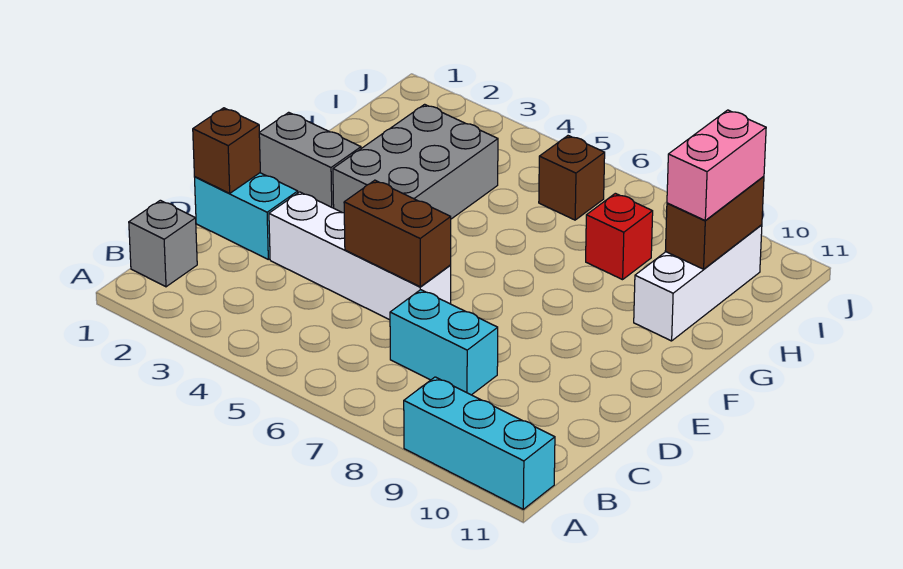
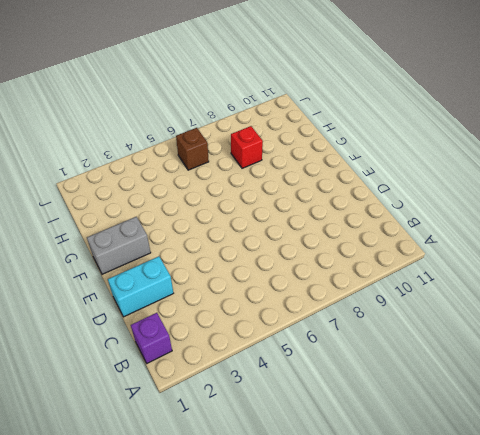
purple brick B1 level 1 -> grey brick B1 level 1
none -> cyan brick A9:A11 level 1
none -> cyan brick C7:C8 level 1
none -> white brick D3:D6 level 1

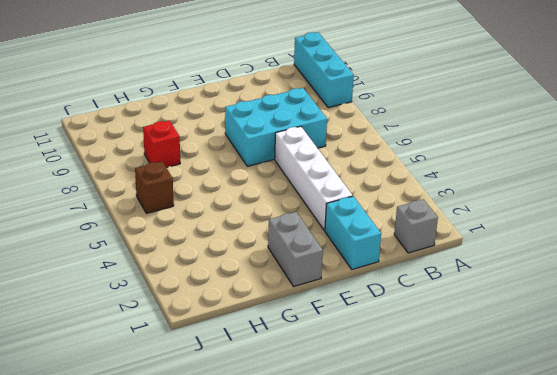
cyan brick C7:E8 level 1 -> cyan brick C7:C8 level 1
none -> grey brick F3:H4 level 1
none -> white brick G10:I10 level 1
none -> brown brick D1 level 2

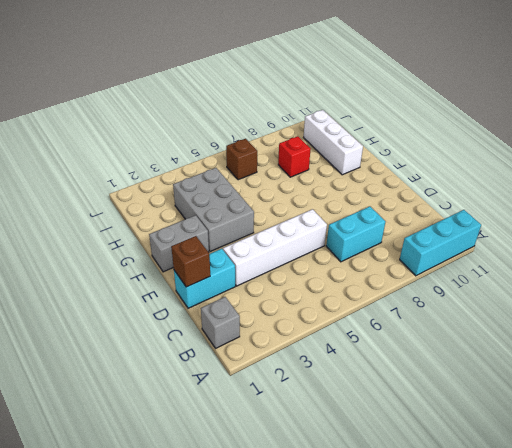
none -> brown brick D5:D6 level 2
none -> brown brick H10:I10 level 2
none -> pink brick H10:I10 level 3

